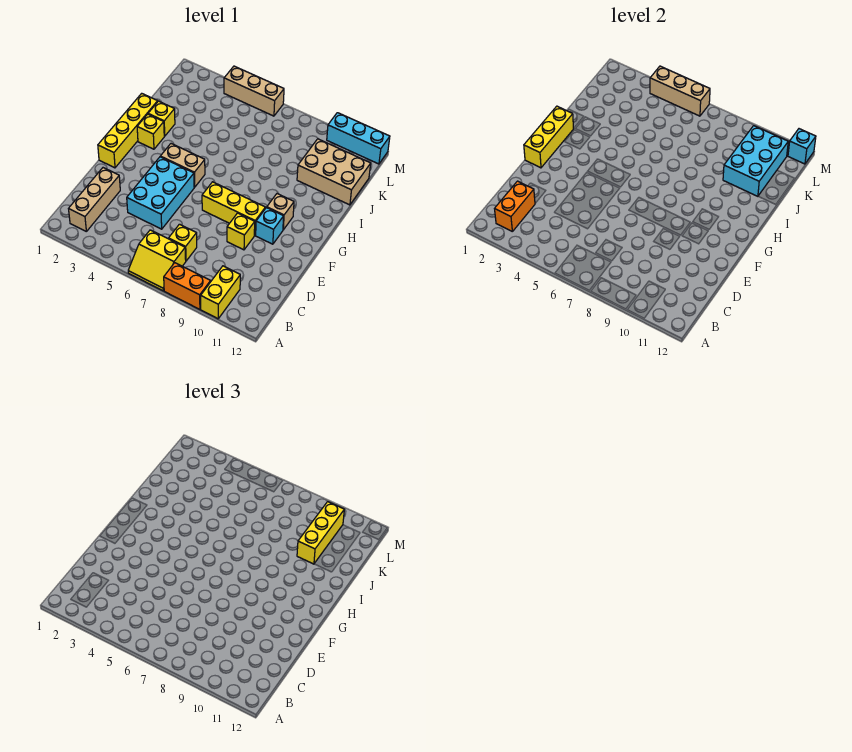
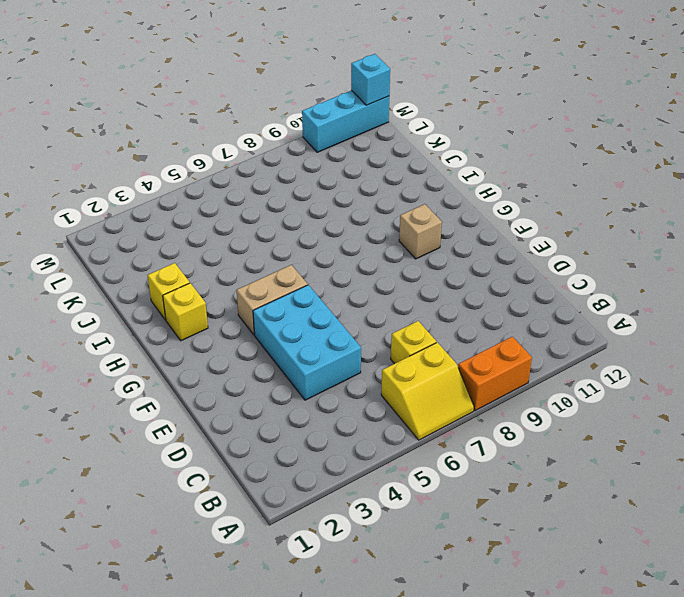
none -> yellow brick A10:B10 level 1
none -> tan brick B2:D2 level 1
none -> yellow brick E9 level 1

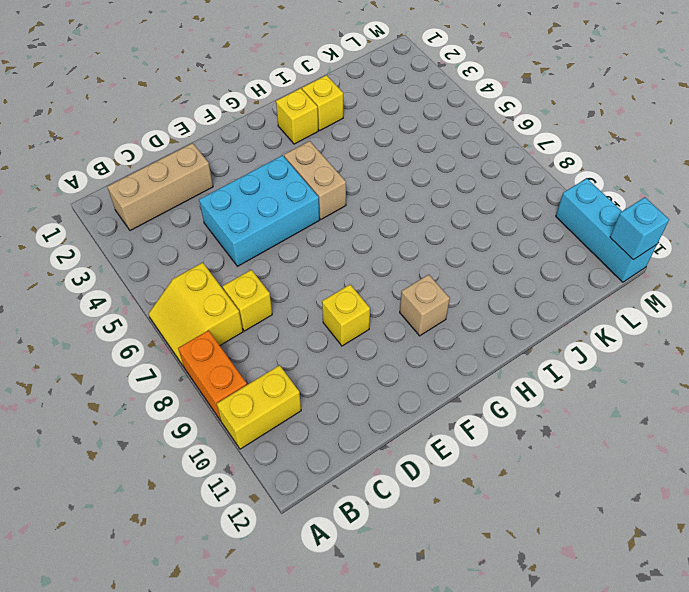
none -> yellow brick F1:I1 level 1
none -> yellow brick F7:F9 level 1
none -> cyan brick F10 level 1

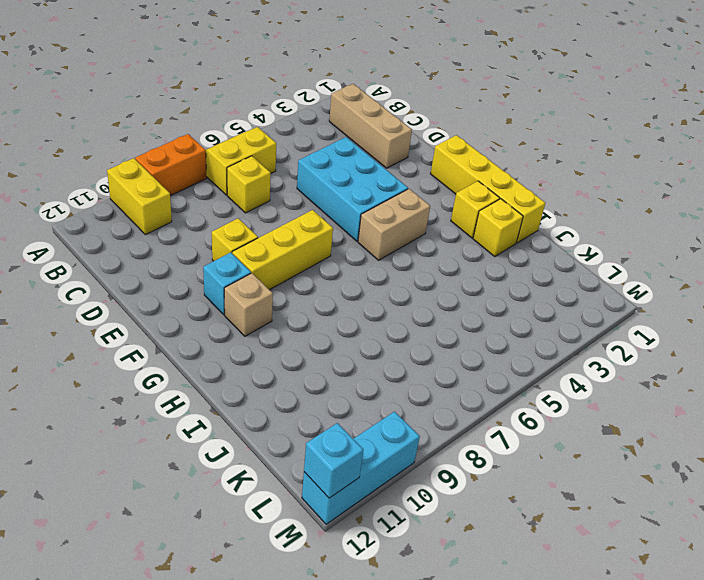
none -> tan brick J10:K12 level 1
none -> tan brick M4:M6 level 1
none -> orange brick B2:C2 level 2

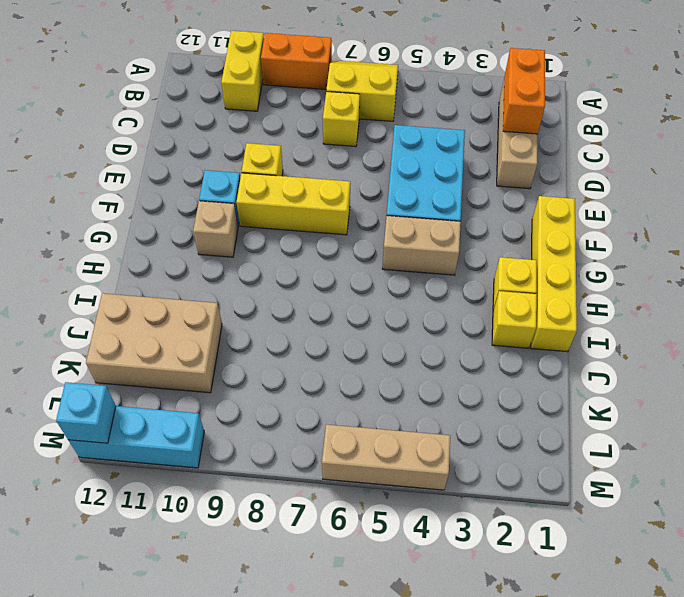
none -> yellow brick F1:H1 level 2
none -> cyan brick J10:L11 level 2
none -> tan brick M4:M6 level 2

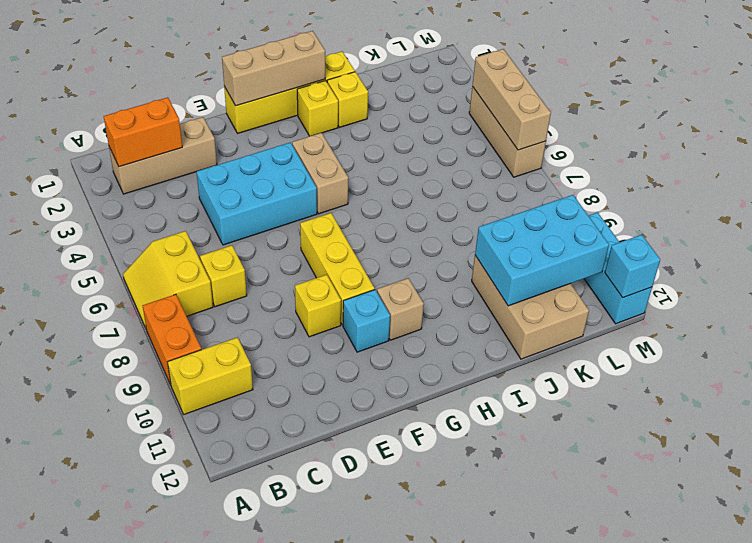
tan brick F1:H1 level 2 -> yellow brick F1:H1 level 2
none -> yellow brick J10:L10 level 3

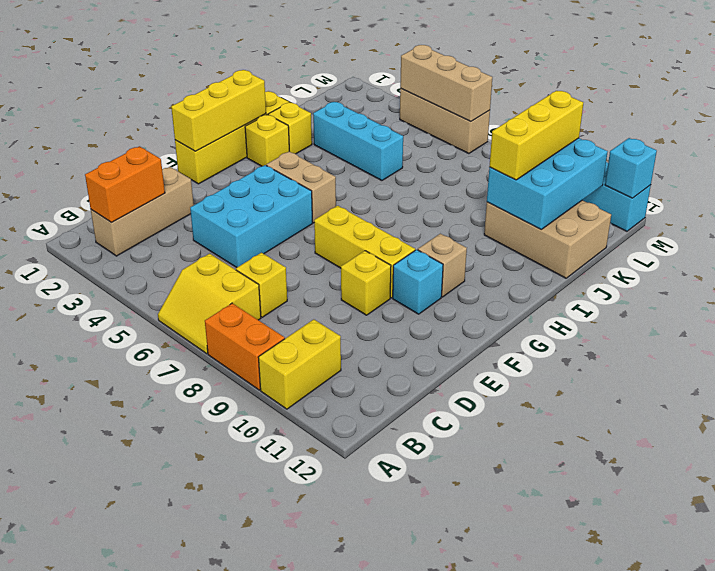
cyan brick J3:J5 level 1 -> none

